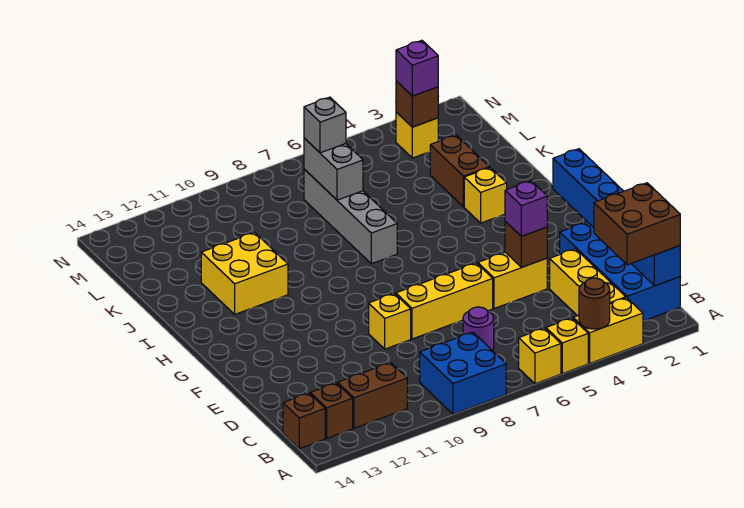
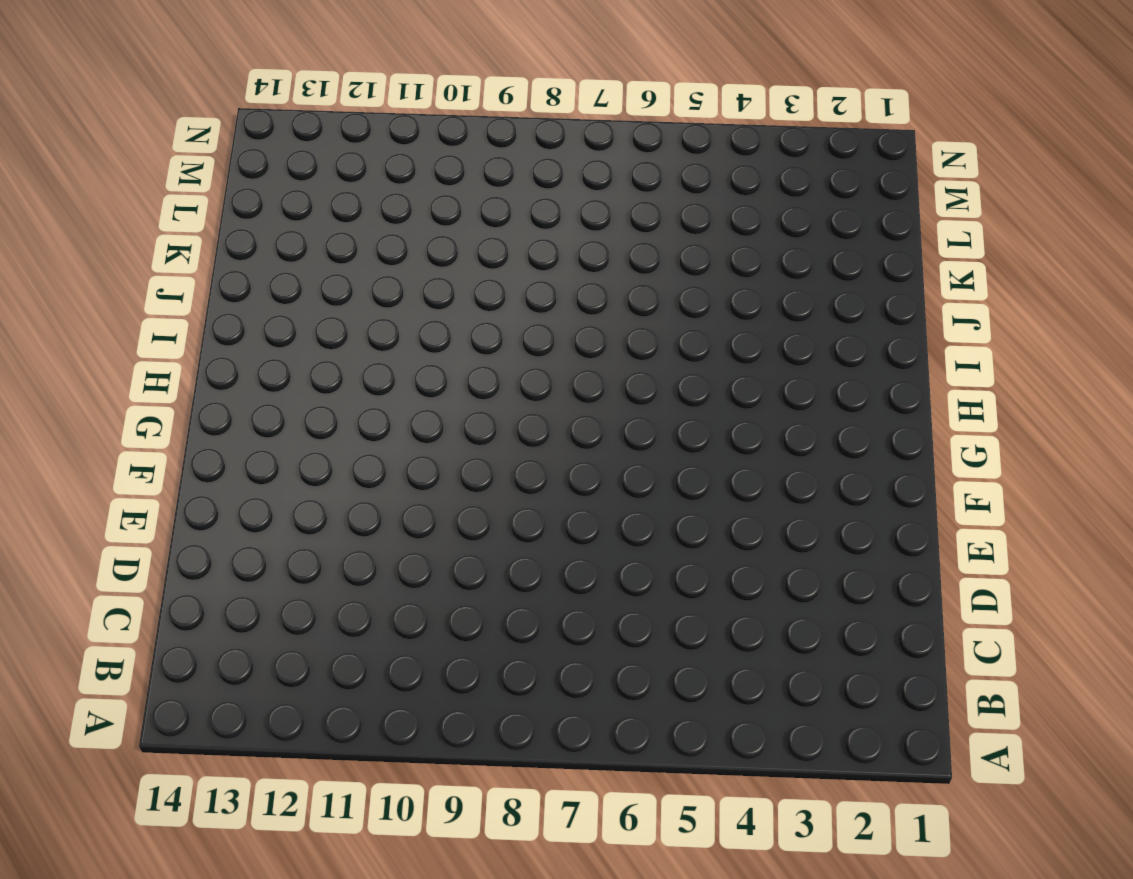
none -> yellow brick A3:A4 level 1
none -> yellow brick A5 level 1
none -> yellow brick A6 level 1

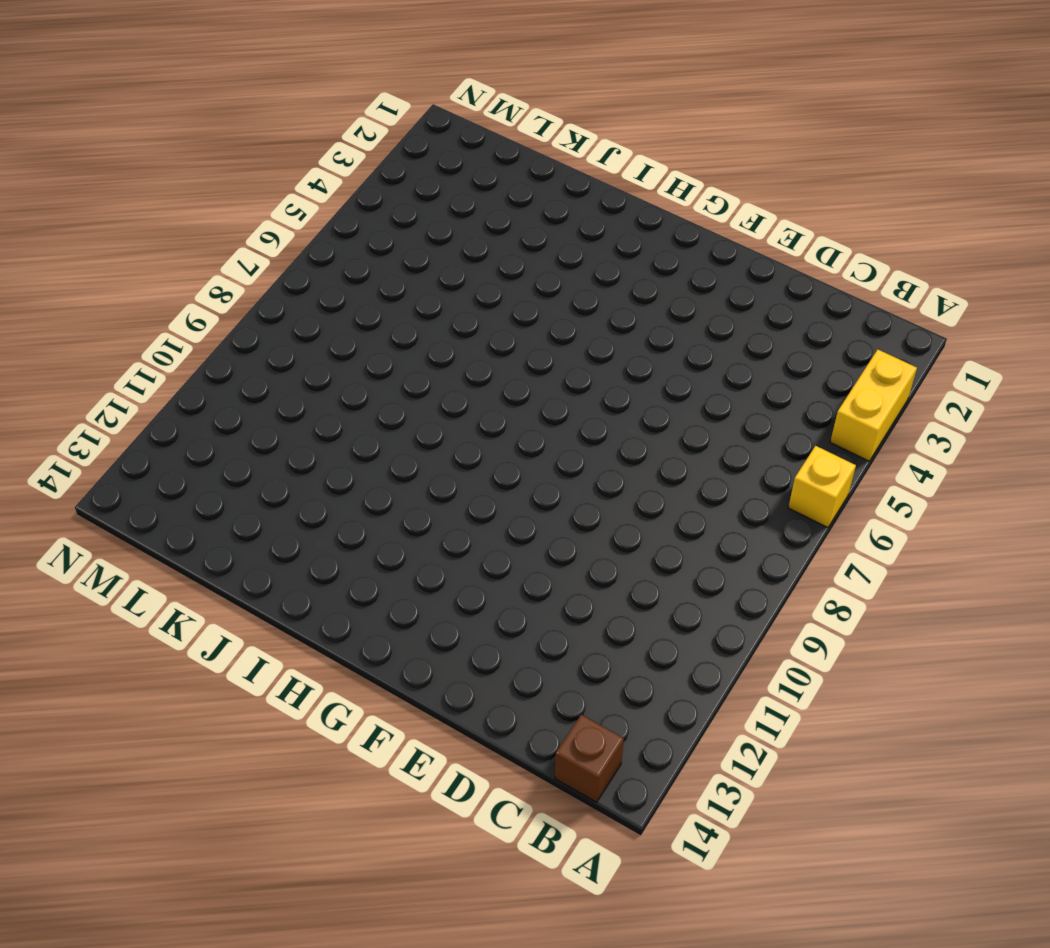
none -> yellow brick A5 level 1
none -> blue brick A8:B9 level 1
none -> blue brick B1:E2 level 1

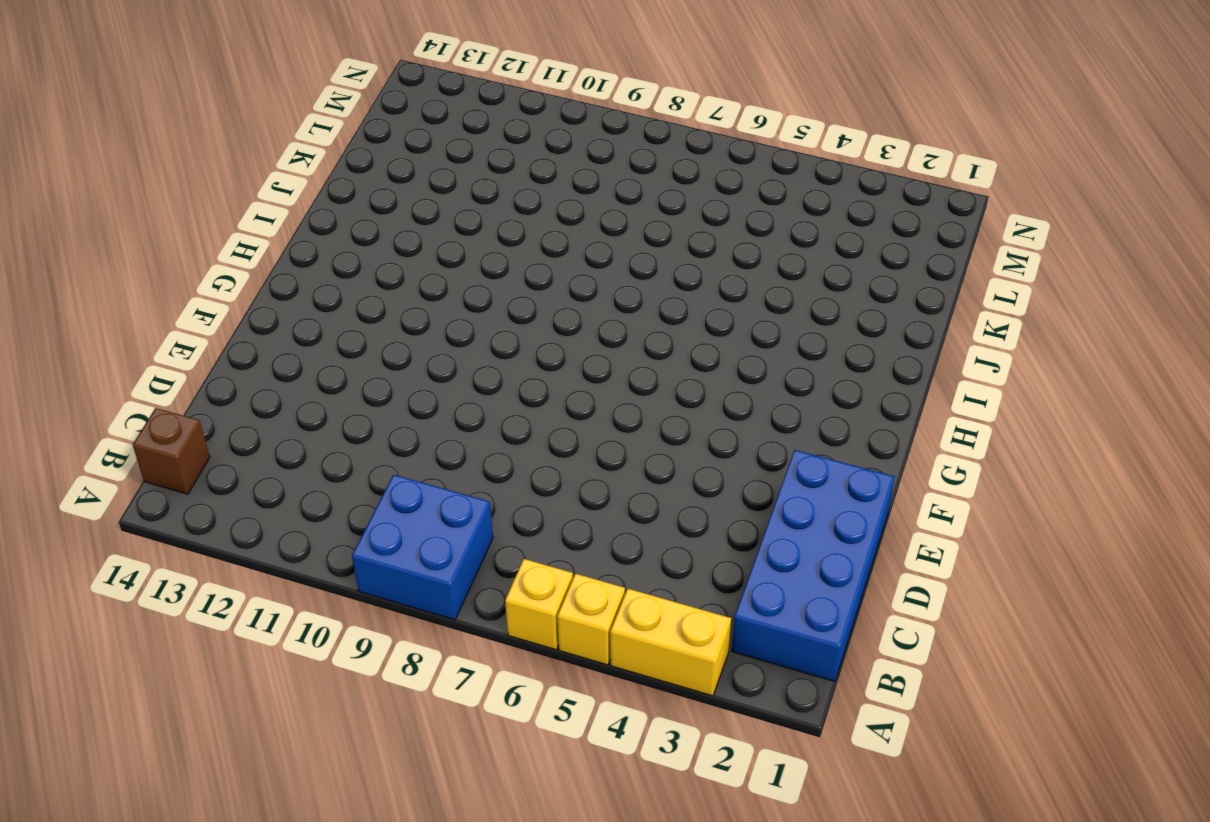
none -> yellow brick B3:D3 level 1
none -> brown brick B11:B12 level 1
none -> brown brick B13 level 1

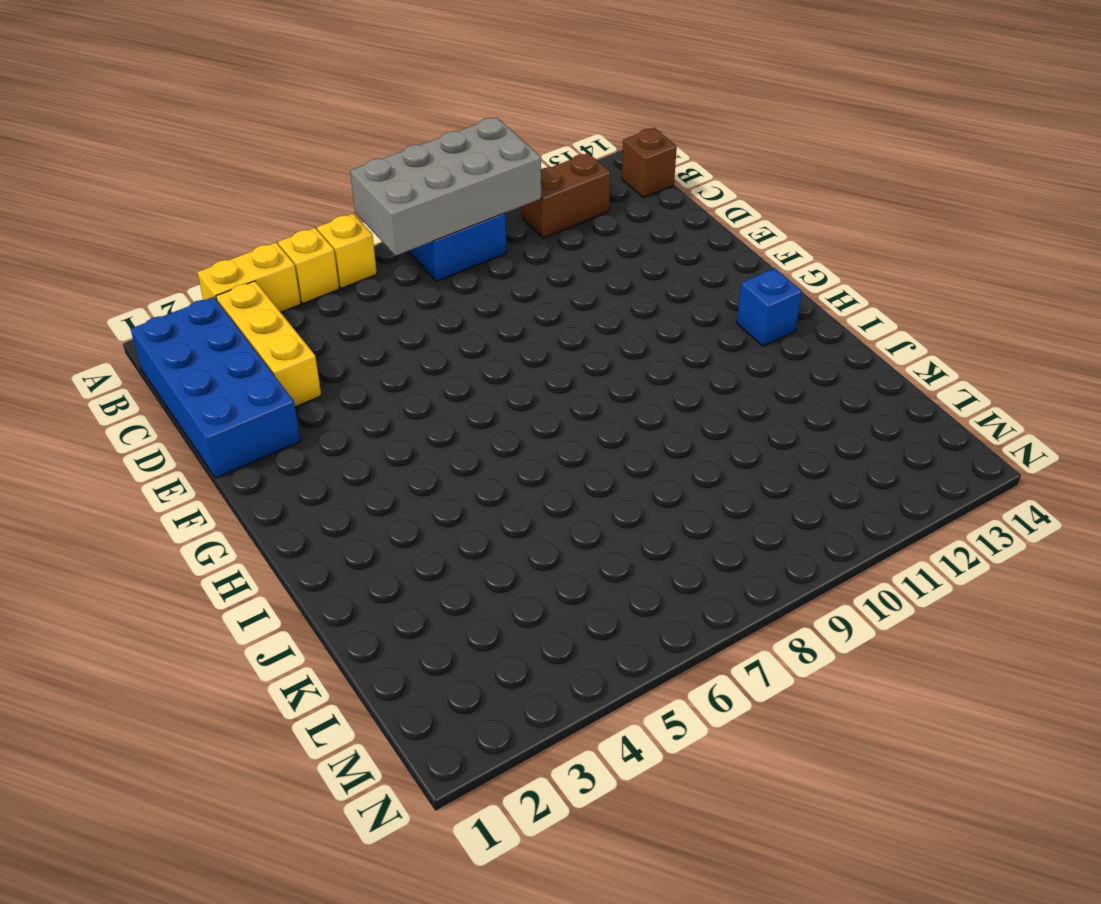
grey brick A7:B10 level 2 -> none
blue brick H13 level 1 -> none
none -> brown brick B13 level 1
none -> purple round brick C7 level 1
none -> yellow brick E4:E5 level 1

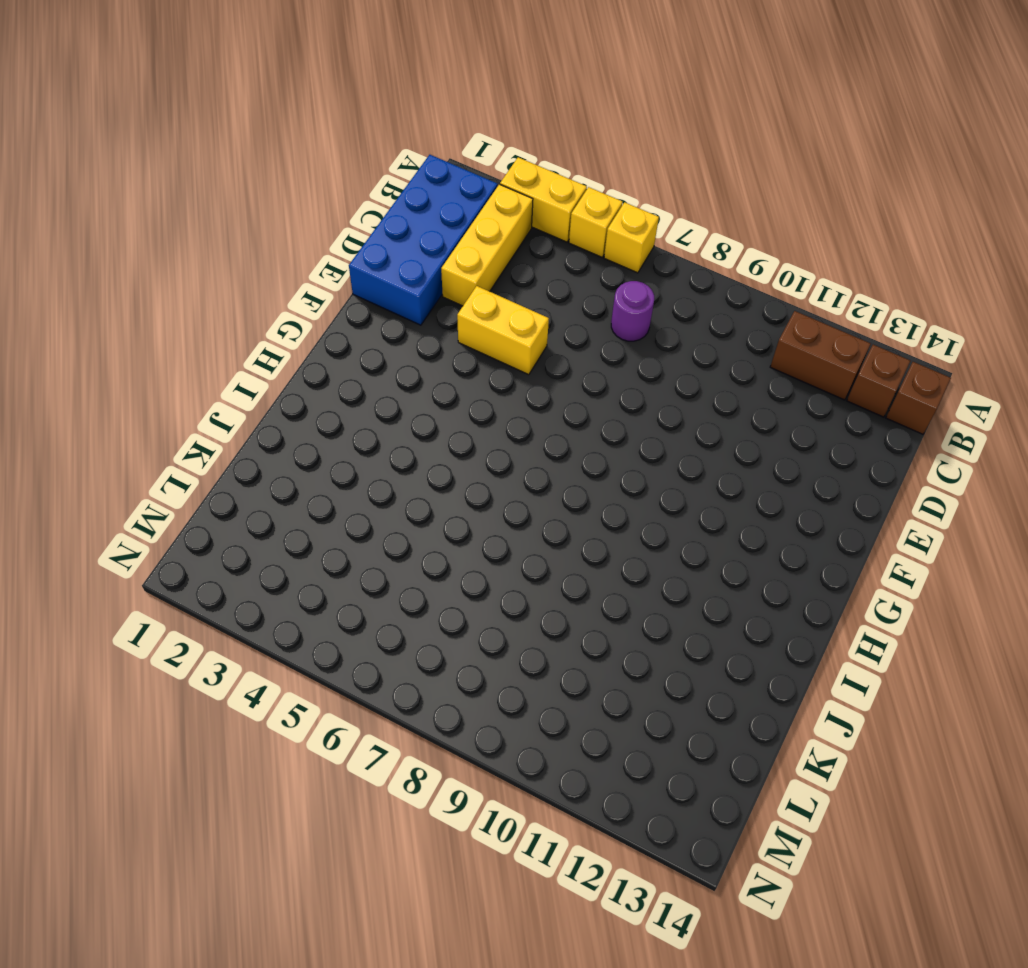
none -> blue brick A8:B9 level 1
none -> yellow brick E6:E8 level 1
none -> yellow brick E9 level 1

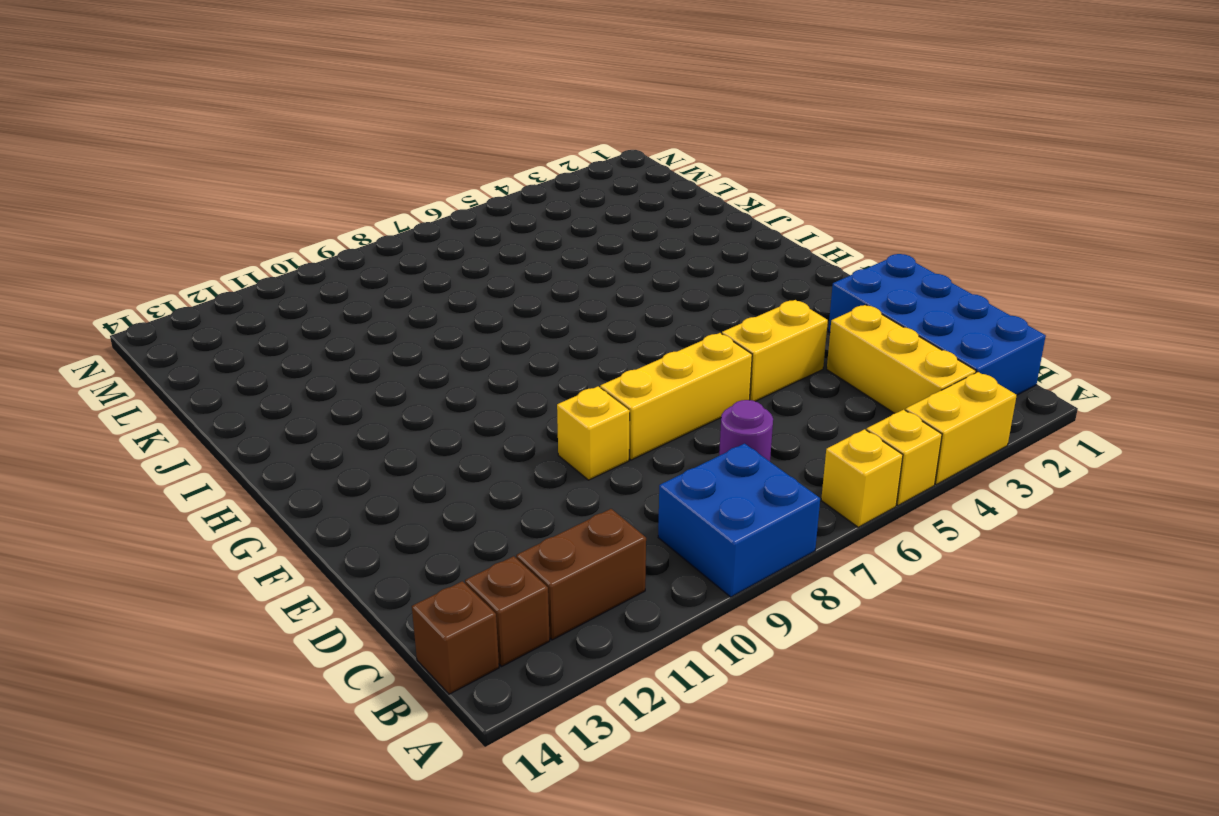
none -> yellow brick I3 level 1
none -> grey brick I7:L7 level 1
none -> yellow brick I11:J12 level 1

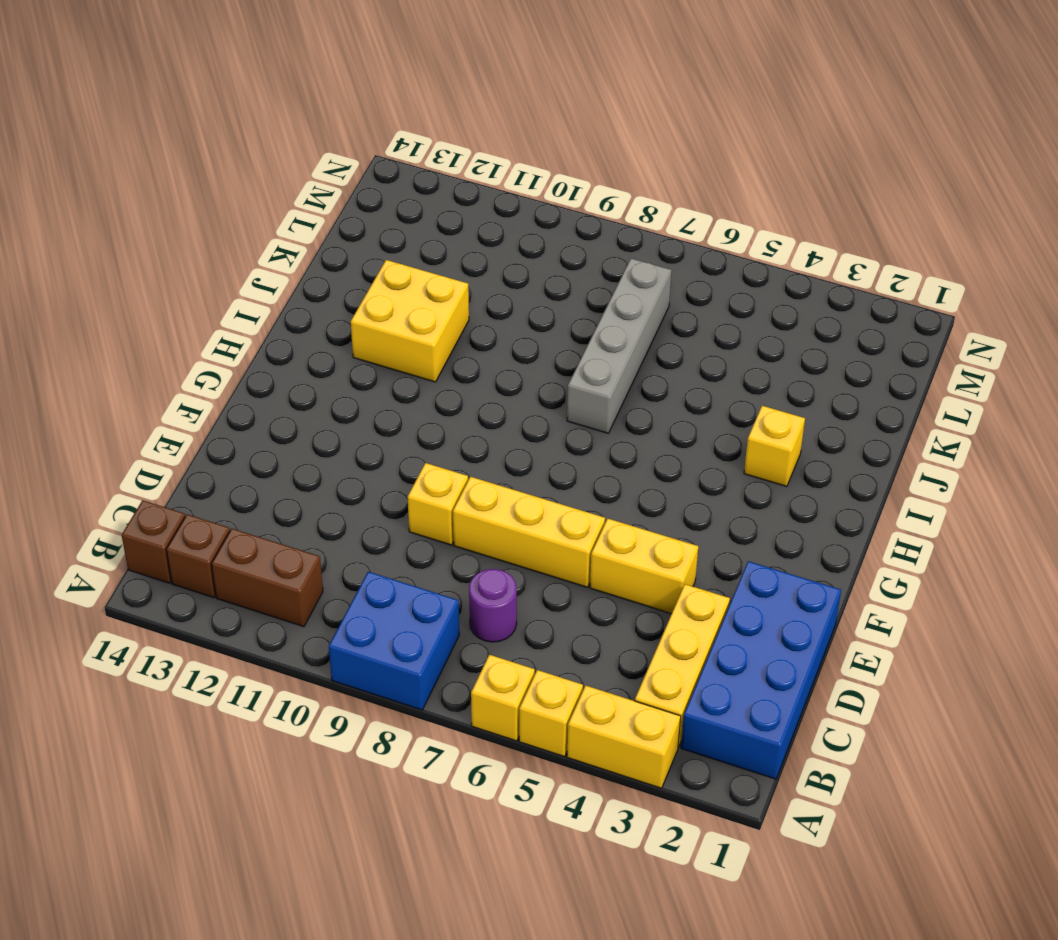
none -> brown brick J3:K3 level 1
none -> yellow brick M3 level 1
none -> brown round brick A4 level 2

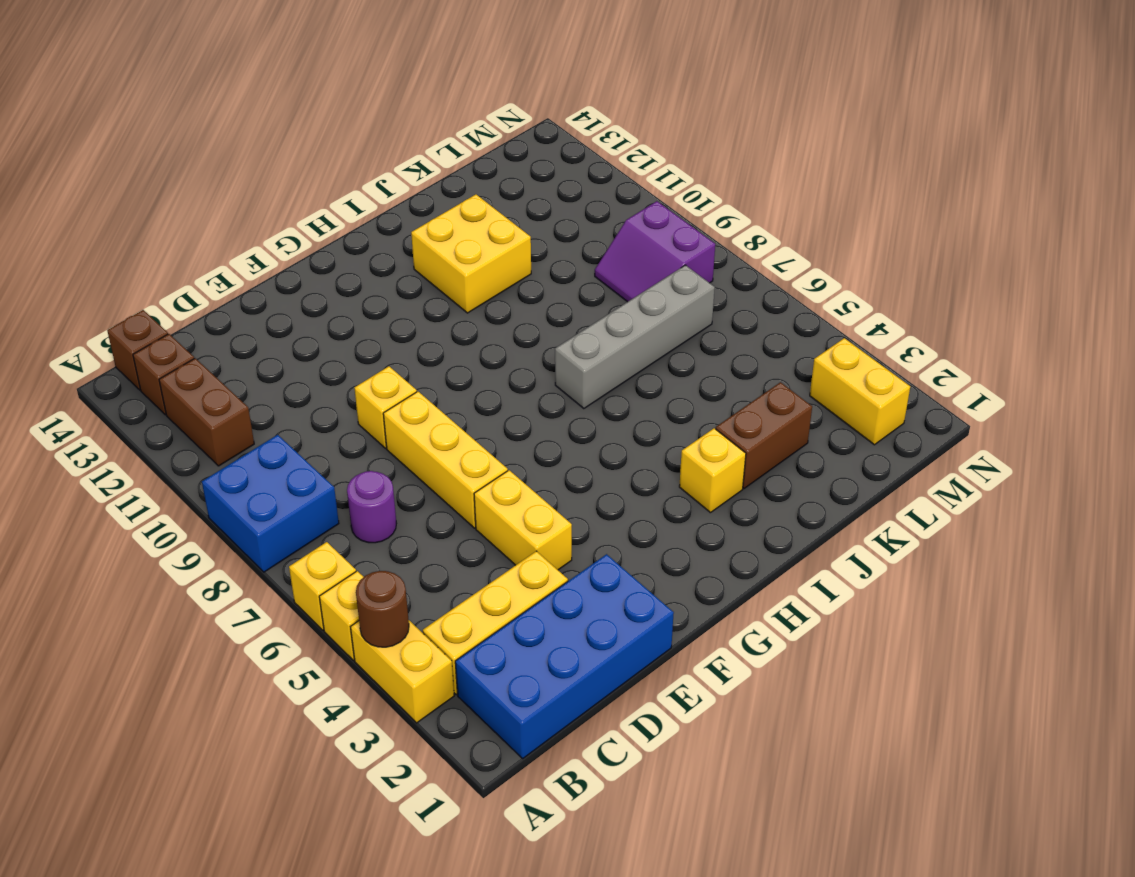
purple slope L8:M9 level 1 top M -> none
yellow brick M2:M3 level 1 -> yellow brick M3 level 1
none -> blue brick B1:G1 level 2
none -> brown brick E4 level 2
none -> grey brick K7:L7 level 2

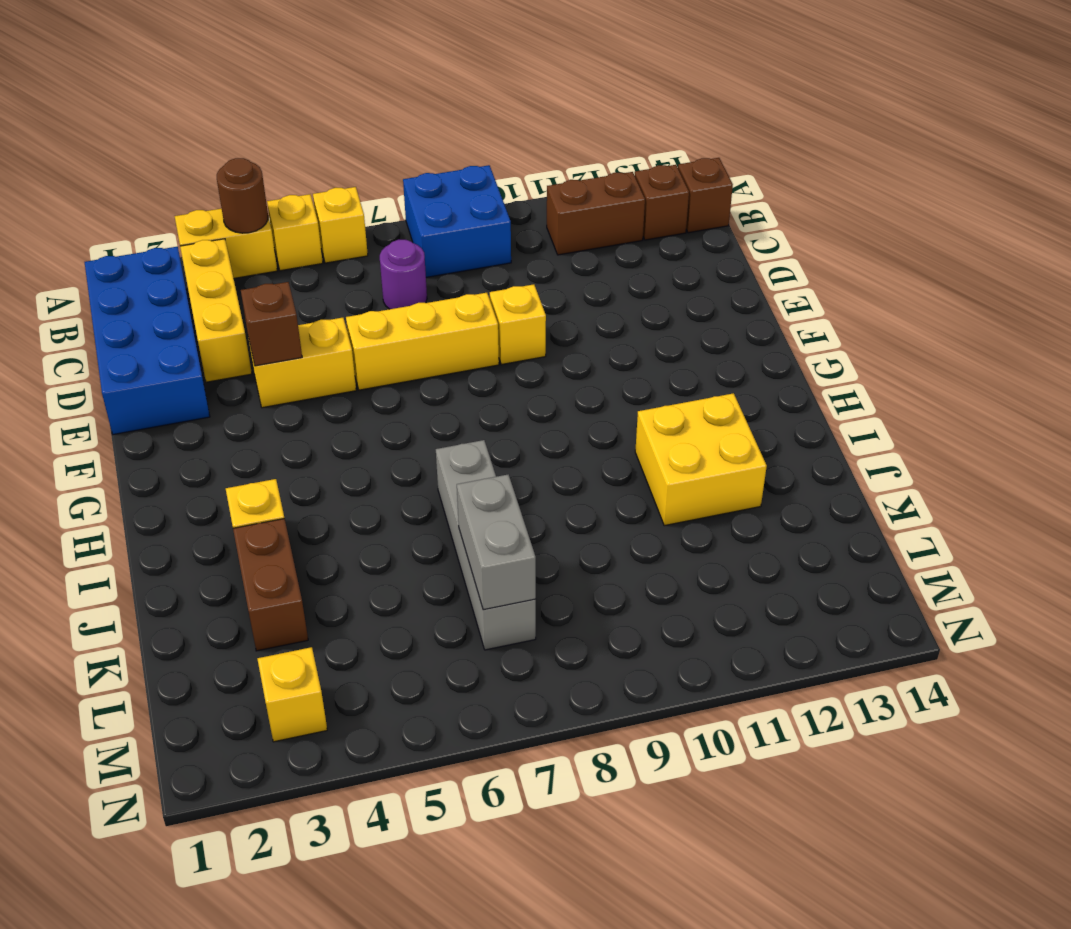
none -> blue brick B1:G1 level 2
none -> brown brick M3 level 2
none -> brown brick B1:C2 level 3

